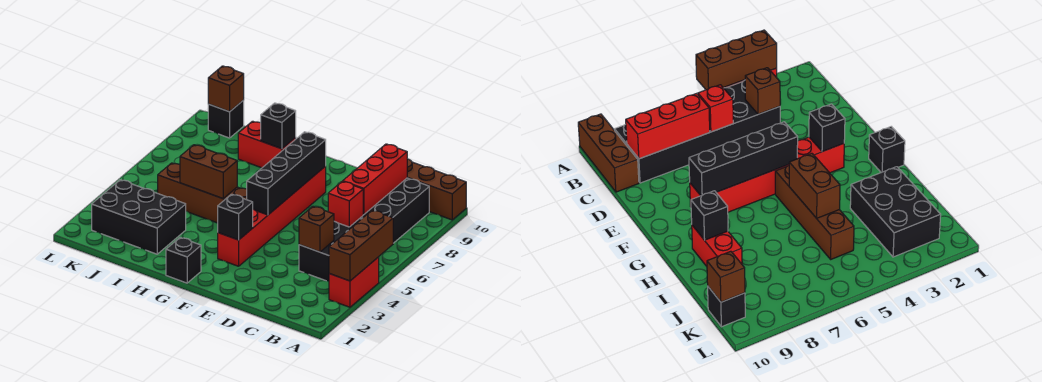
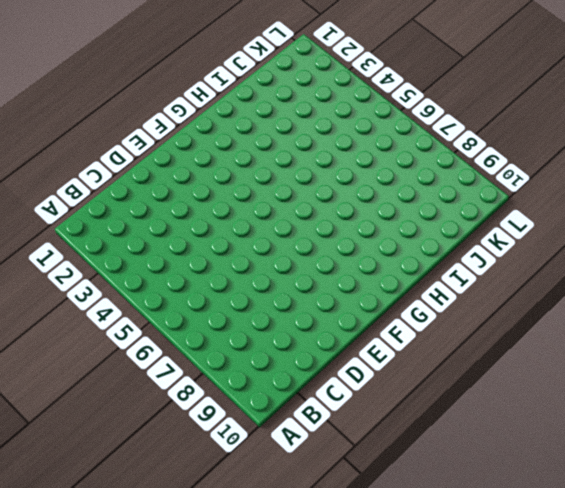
none -> red brick A3:A4 level 1
none -> brown brick A10:C10 level 1
none -> black brick B4:C9 level 1

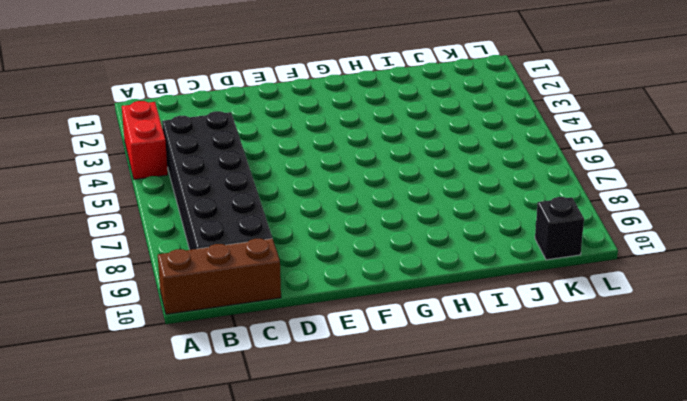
none -> red brick F3:F8 level 1
none -> black brick G1 level 1
none -> brown brick G5:J5 level 1

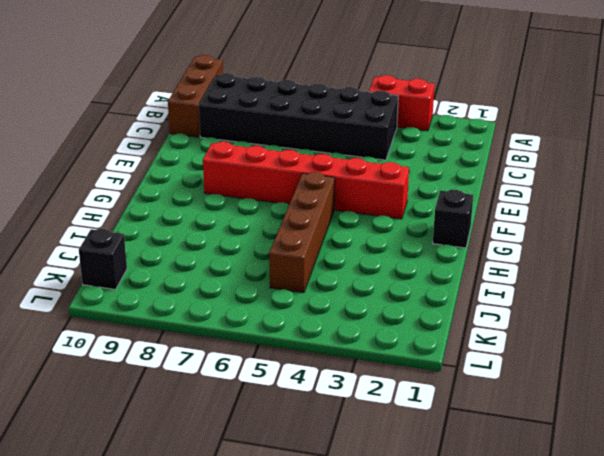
none -> red brick H9:I9 level 1
none -> black brick I2:K3 level 1
none -> brown brick A3:A5 level 2

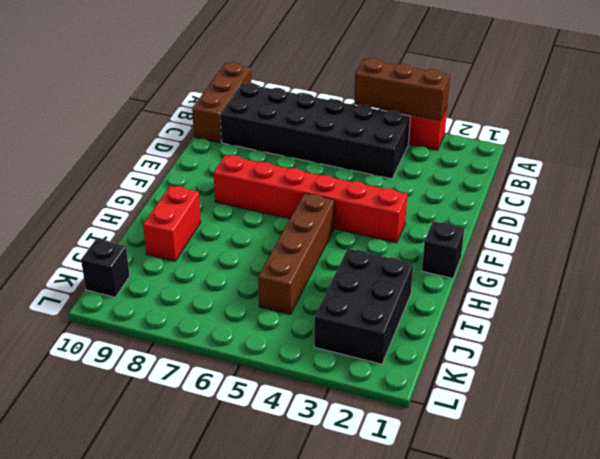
none -> brown brick C4 level 2
none -> red brick C6 level 2
none -> red brick C7:C9 level 2

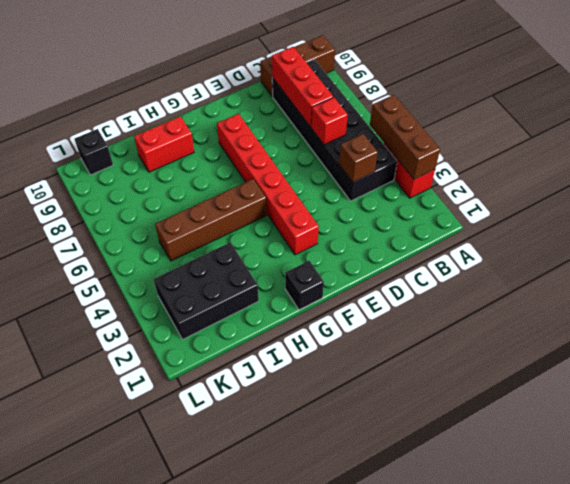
none -> black brick F3 level 2
none -> black brick F5:F8 level 2
none -> brown brick H5:I5 level 2

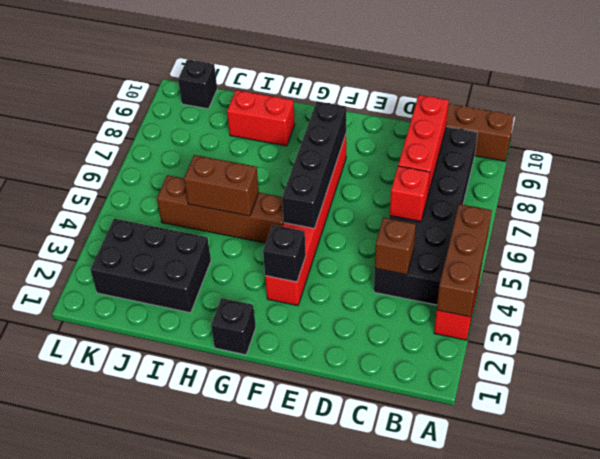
none -> black brick H9 level 2
none -> brown brick K10 level 2

